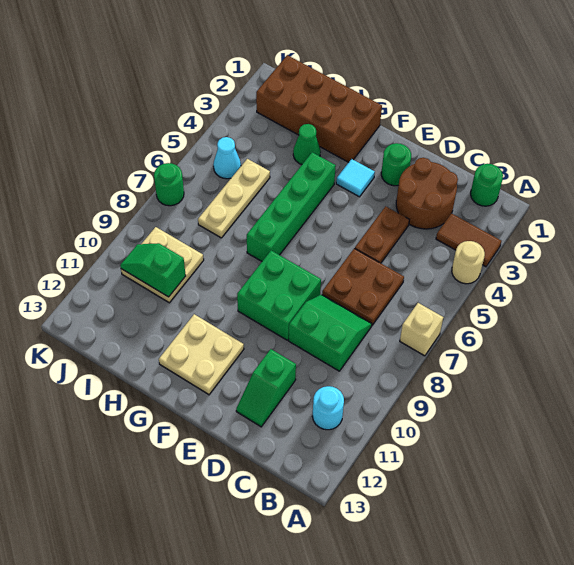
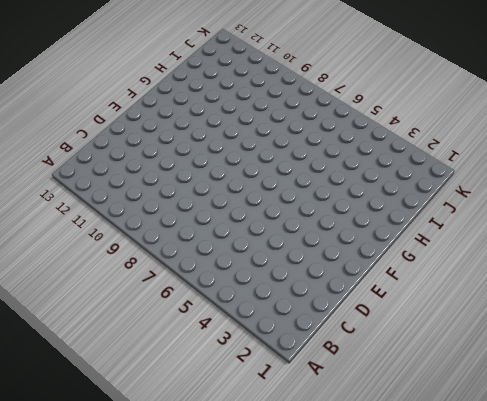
none -> brown tile A3:B3 level 1
none -> tan round brick A4 level 1
none -> tan brick A7 level 1

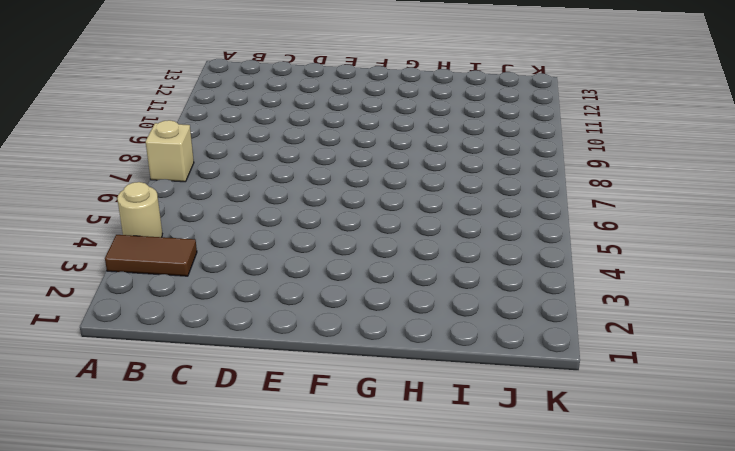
none -> green round brick B1 level 1
none -> cyan round brick B11 level 1
none -> brown round brick C2:D3 level 1

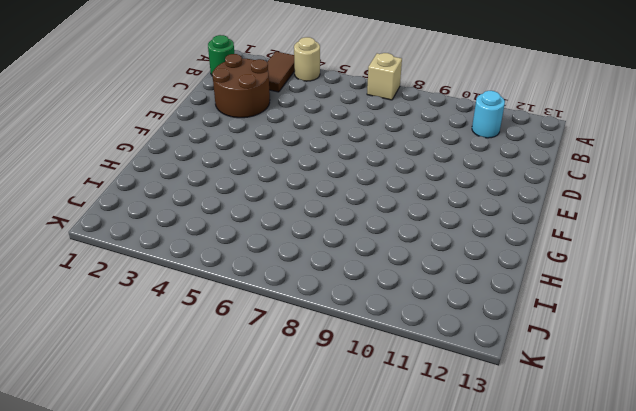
none -> brown plate C6:D7 level 1
none -> green slope C8:D9 level 1 top 9
none -> brown plate D4:D5 level 1

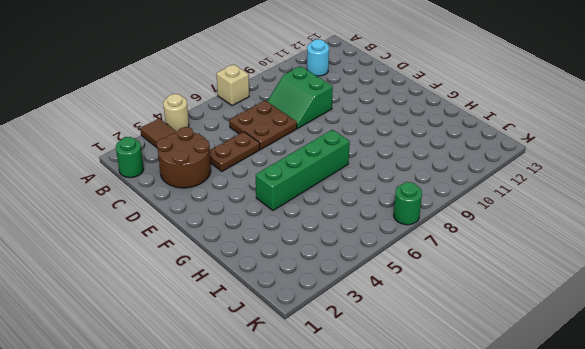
none -> green slope D11:D12 level 1 top 11
none -> green round brick E2 level 1
none -> green brick E8:F9 level 1

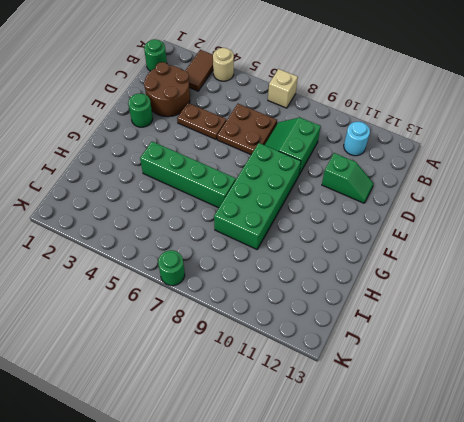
green brick E8:H9 level 1 -> green brick E8:F9 level 1
none -> cyan tile F3 level 1
none -> tan plate F11:G12 level 1
none -> brown brick G1:J2 level 1

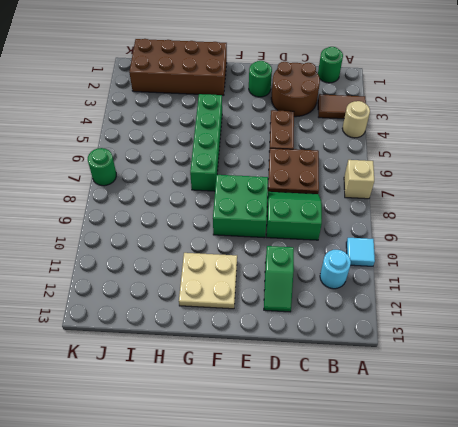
cyan tile A10 level 1 -> cyan tile F3 level 1
none -> green cone H3 level 1
none -> tan plate I5:I7 level 1
none -> tan plate I9:J10 level 1

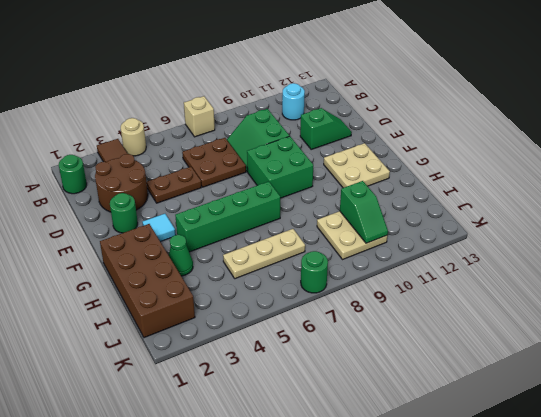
none -> cyan cone J5 level 1

